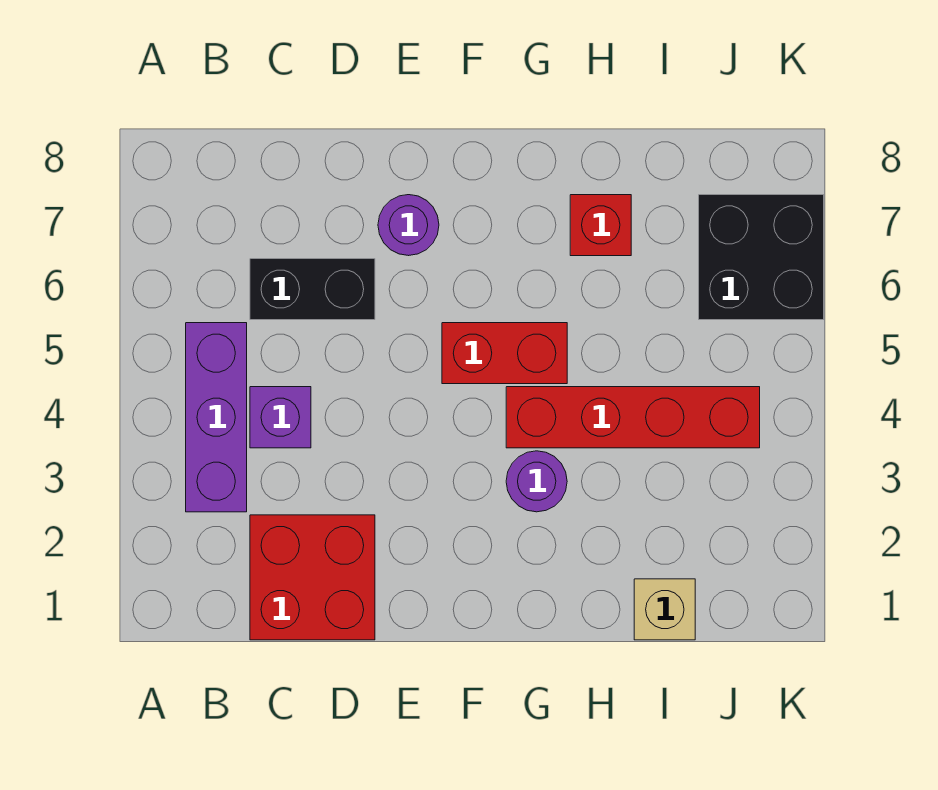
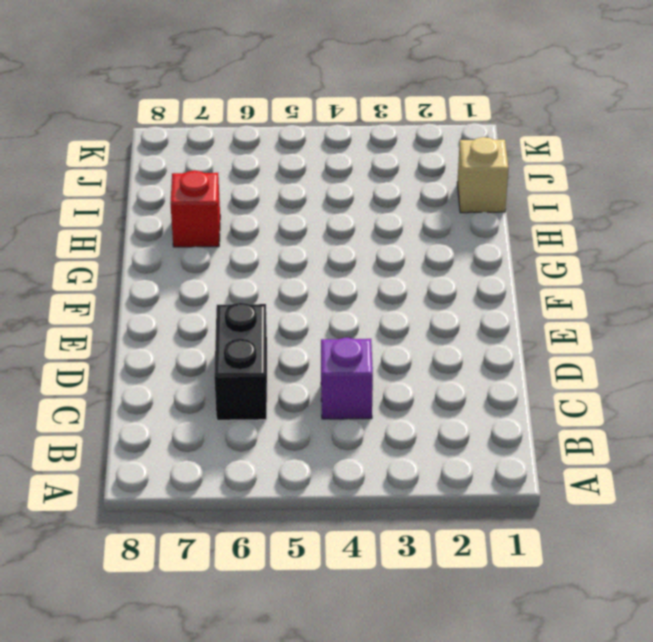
none -> purple brick B3:B5 level 1
none -> red brick C1:D2 level 1

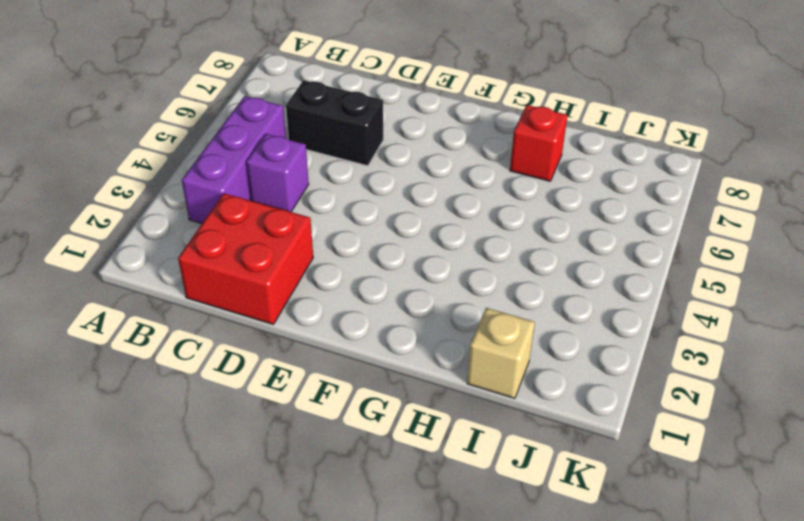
none -> purple round brick E7 level 1
none -> red brick F5:G5 level 1

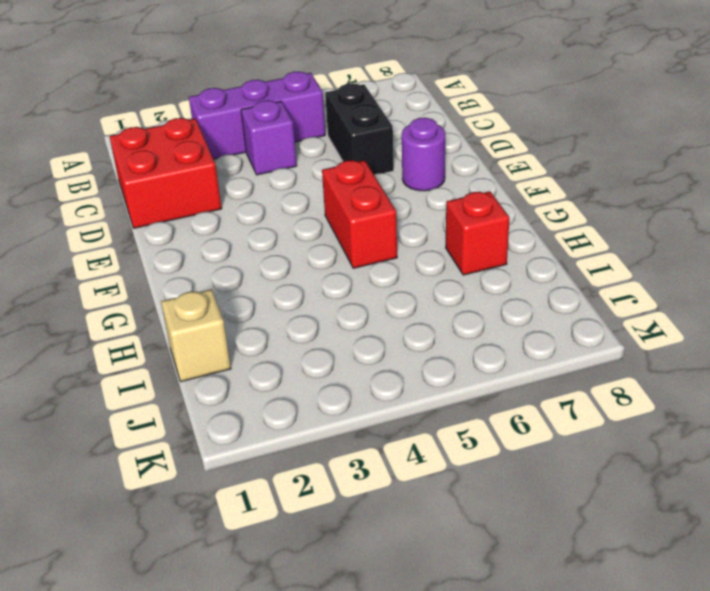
none -> purple round brick G3 level 1
none -> red brick G4:J4 level 1

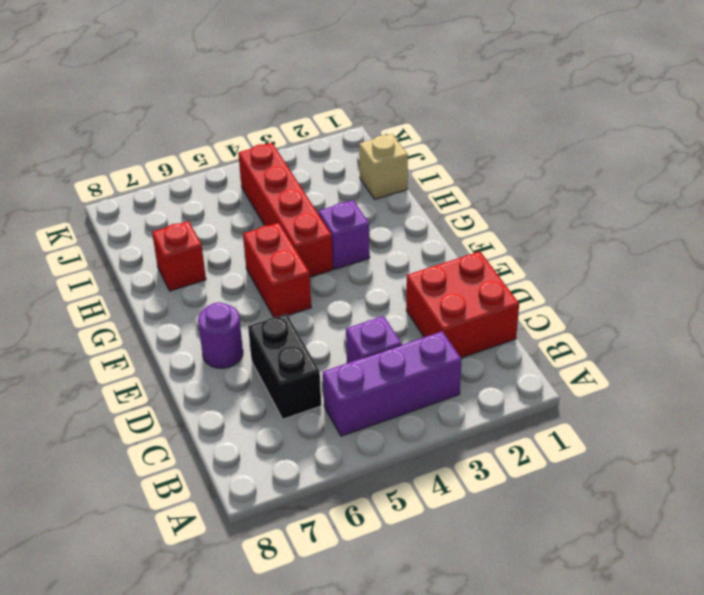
purple brick G3 level 1 -> purple round brick G3 level 1
none -> black brick J6:K7 level 1

